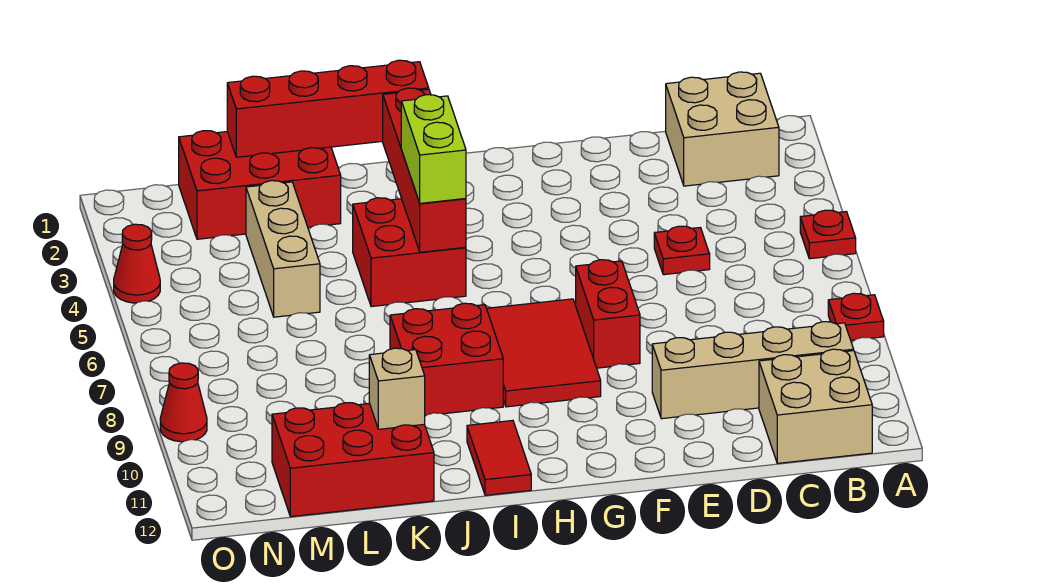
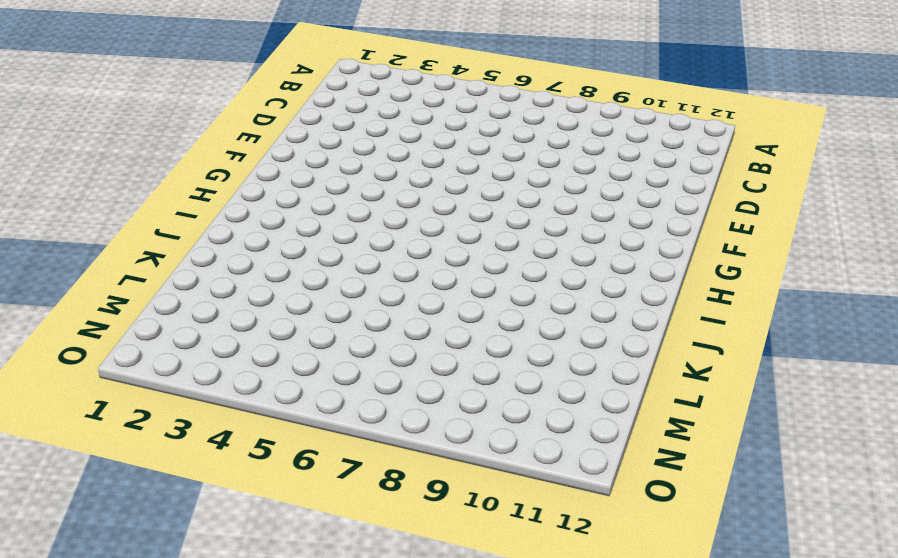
none -> red plate A5 level 1
none -> red plate A8 level 1
none -> tan brick B1:C2 level 1

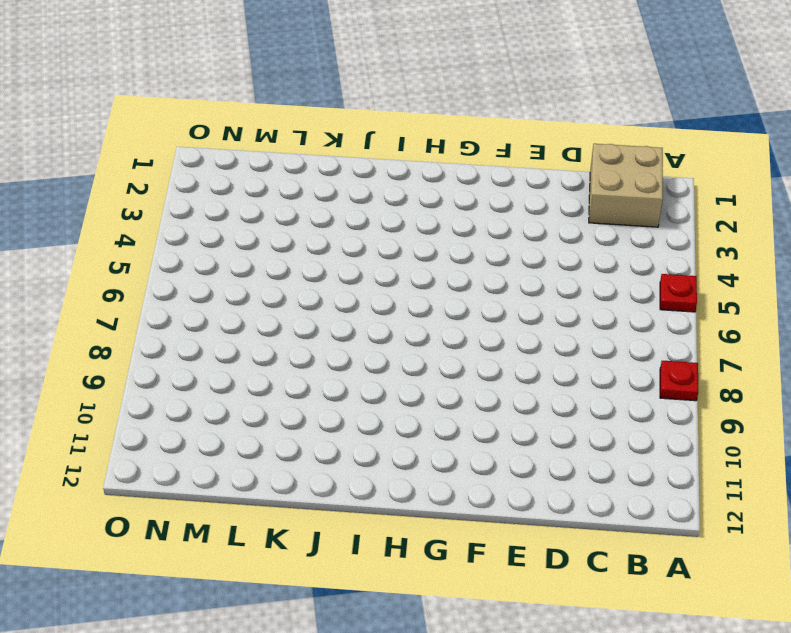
none -> tan brick B10:E10 level 1
none -> tan brick B11:C12 level 1
none -> red plate D5 level 1

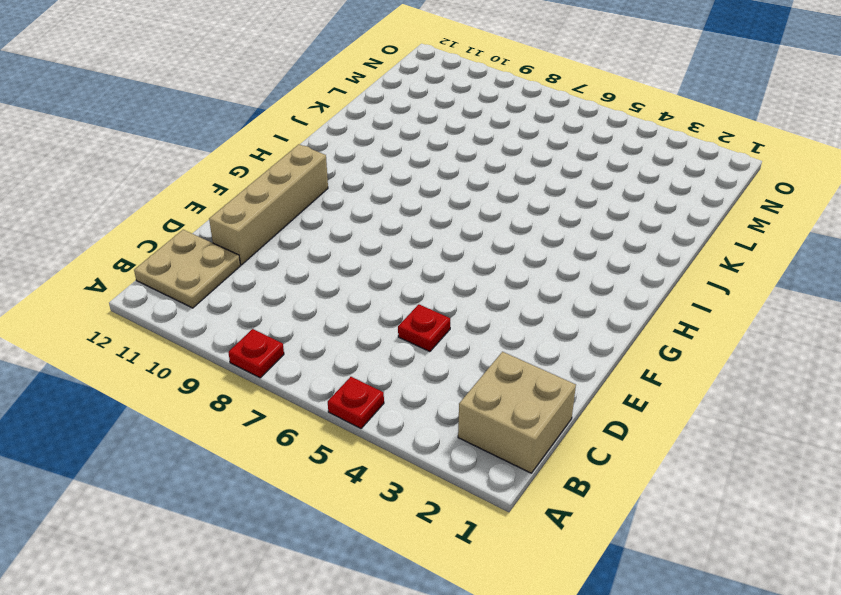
tan plate B11:C12 level 1 -> tan brick B11:C12 level 1
tan brick D11:G11 level 1 -> tan brick B10:E10 level 1
none -> red brick F7:F8 level 1
none -> red tile G7:H9 level 1
none -> red brick I4:J5 level 1

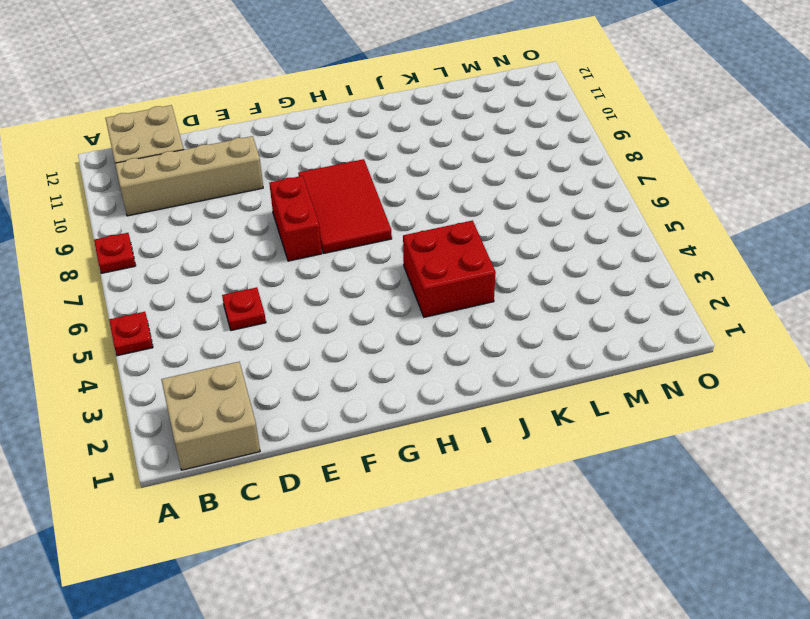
none -> red brick I8:J9 level 1
none -> red tile I11:I12 level 1
none -> red brick K1:M2 level 1

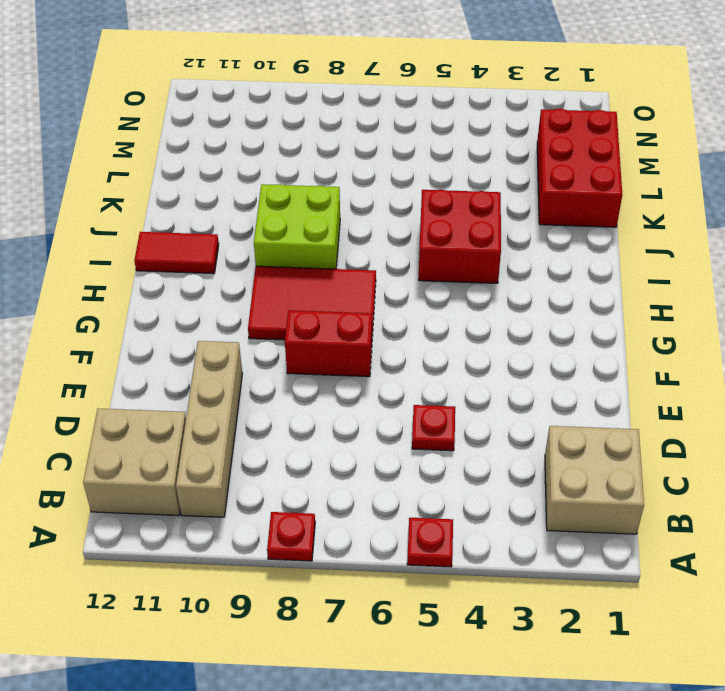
lime brick I8:J9 level 1 -> red brick I8:J9 level 1
none -> red brick K11:M12 level 1
none -> tan brick L3:L5 level 1
none -> red cone O4 level 1

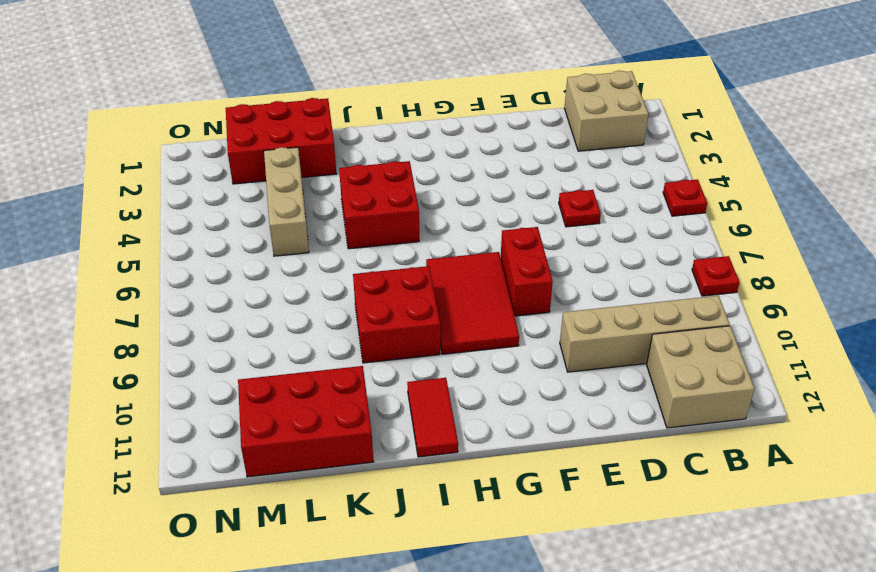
none -> red cone O4 level 1
none -> red cone O9 level 1
none -> red brick I1:L1 level 2

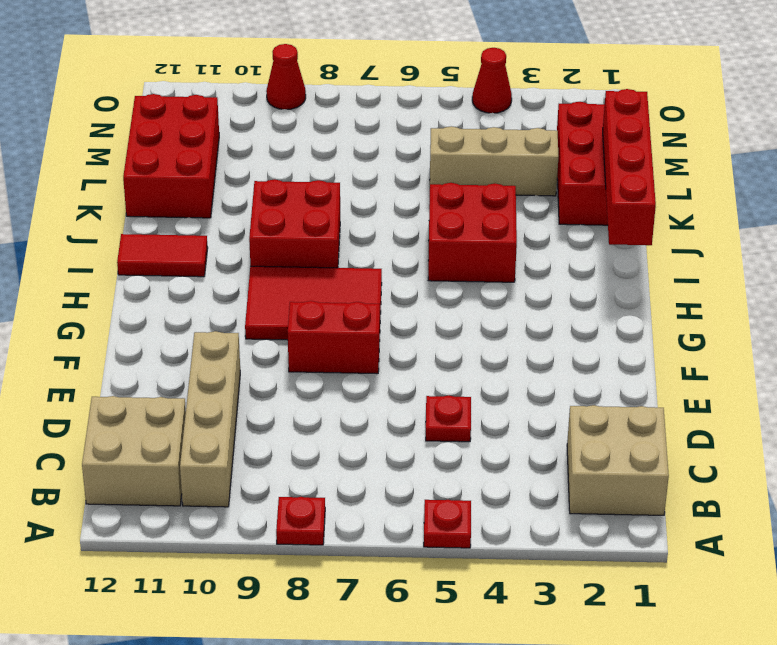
none -> red brick I2:I5 level 2
none -> tan brick K11 level 2
none -> lime brick I4:I5 level 3

